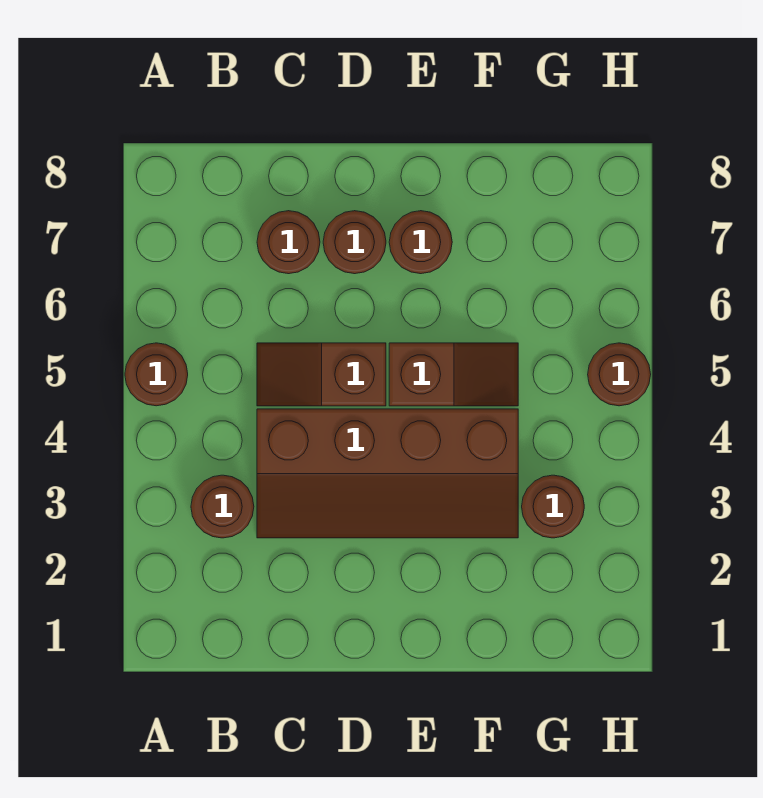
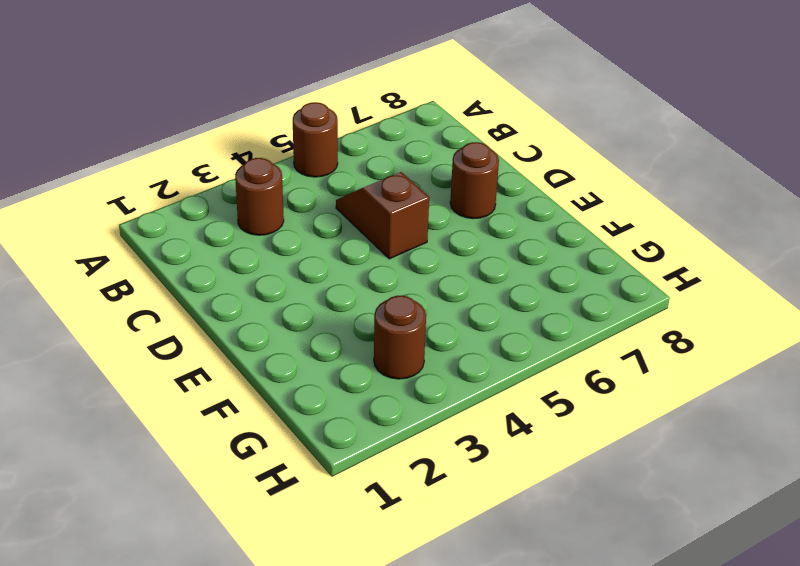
none -> brown slope C3:F4 level 1 top 4
none -> brown round brick C7 level 1

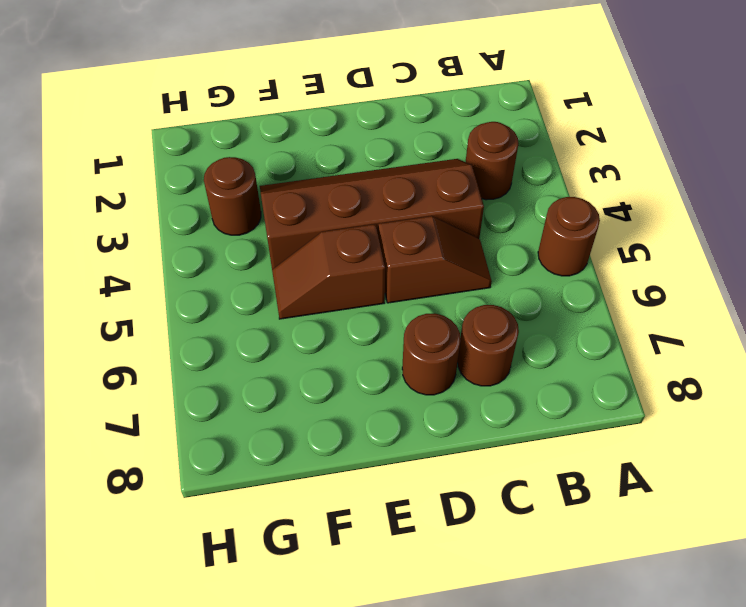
none -> brown round brick E7 level 1
none -> brown round brick H5 level 1

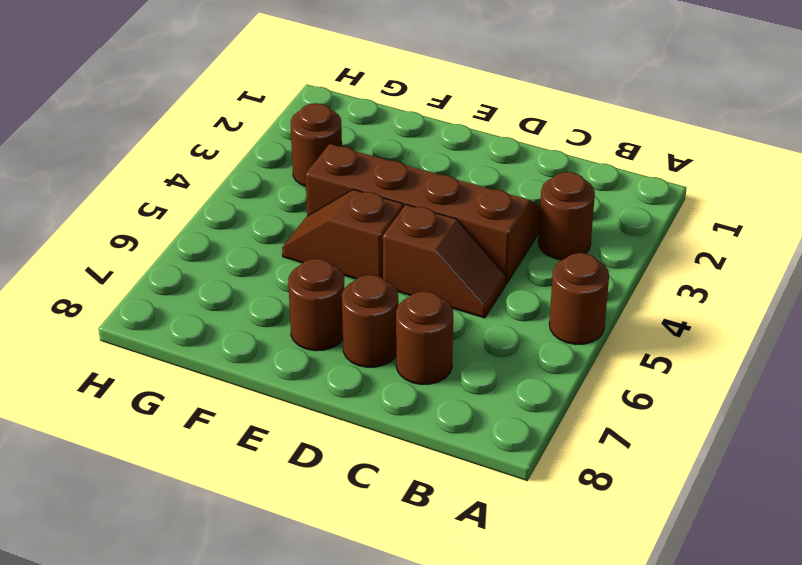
none -> brown round brick H5 level 1

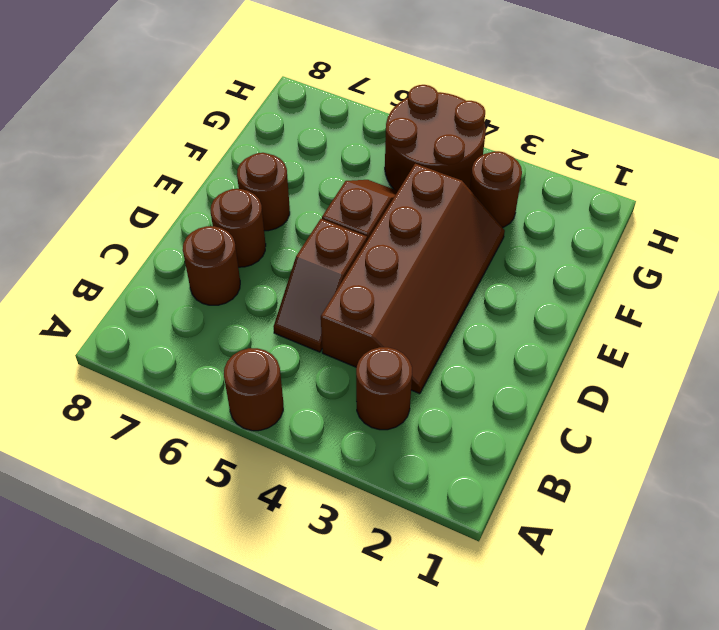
brown round brick G4:H5 level 1 -> brown round brick H5 level 1

